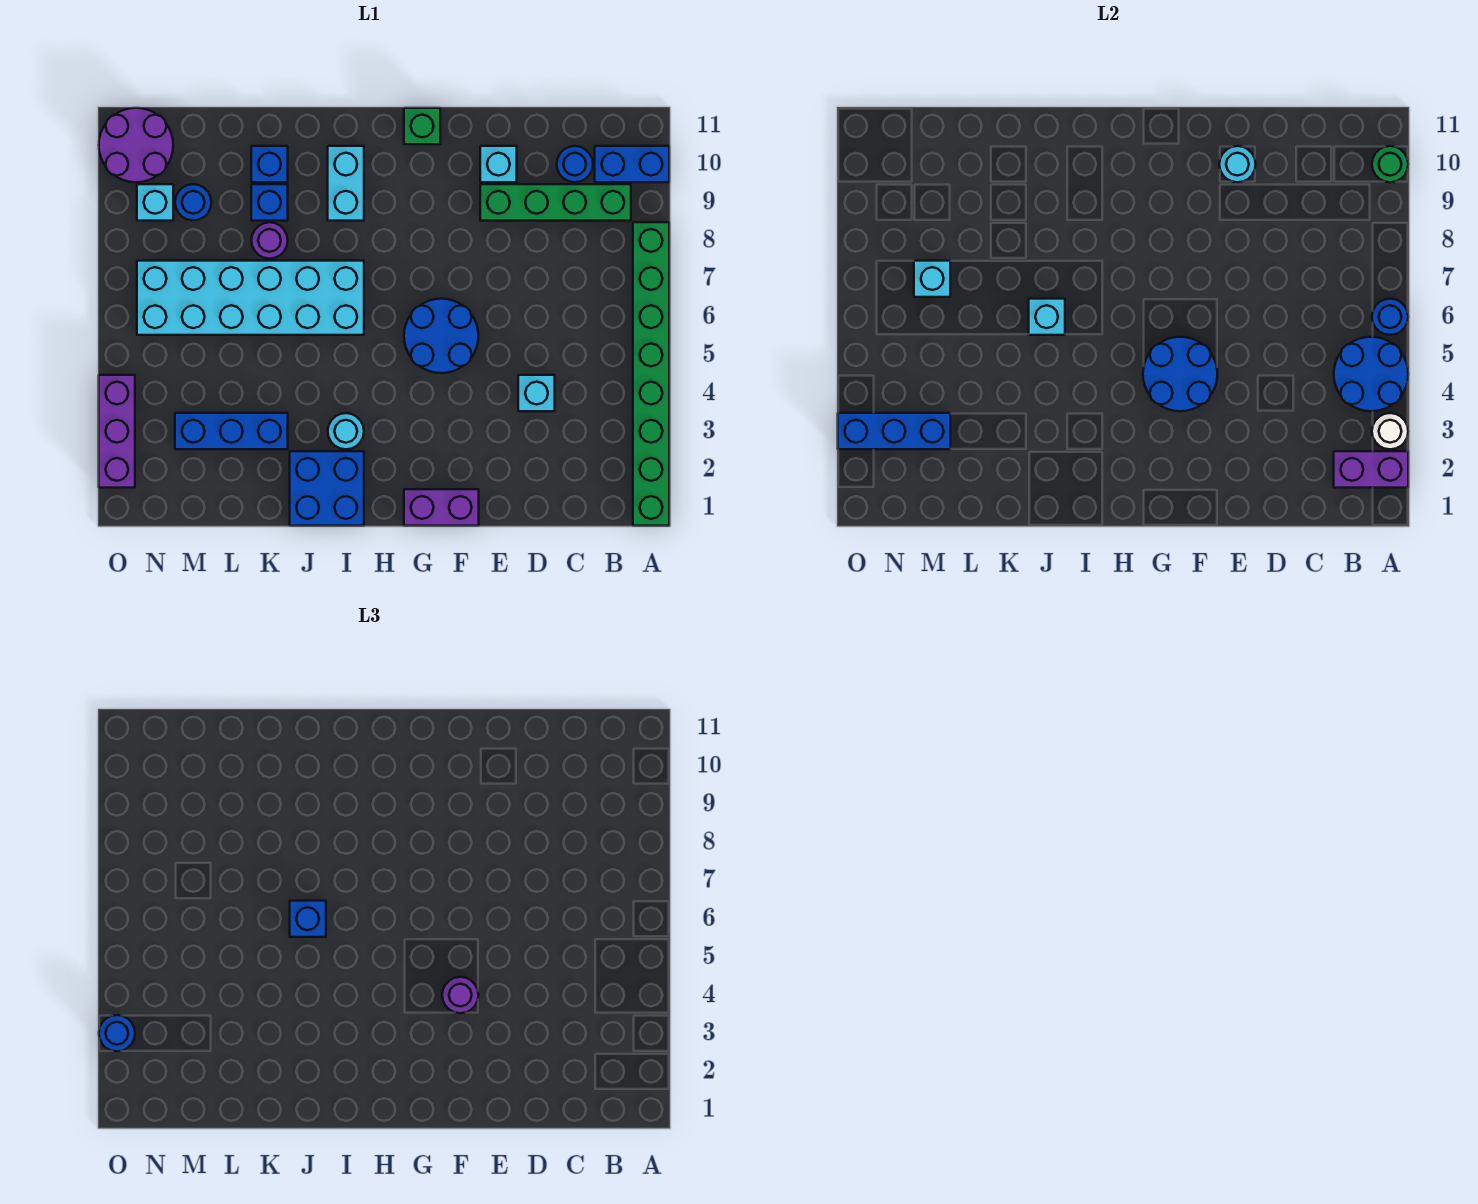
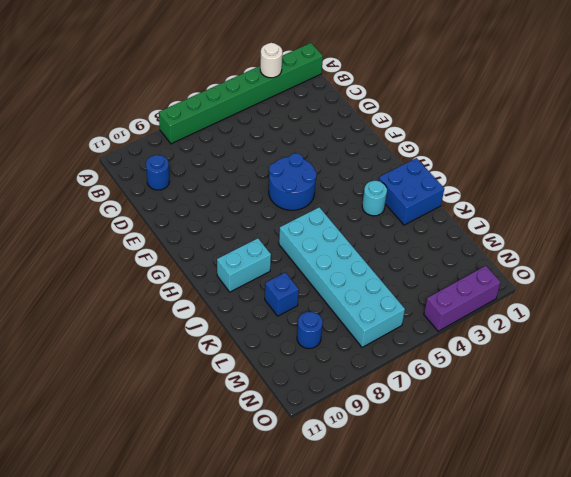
none -> blue brick A10:B10 level 1
none -> green brick B9:E9 level 1
none -> cyan brick D4 level 1
none -> cyan brick E10 level 1

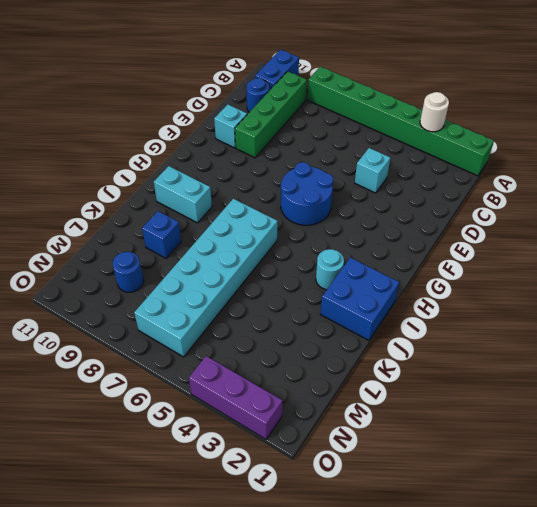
none -> purple brick F1:G1 level 1
none -> green brick G11 level 1
none -> blue brick K3:M3 level 1
none -> purple round brick K8 level 1

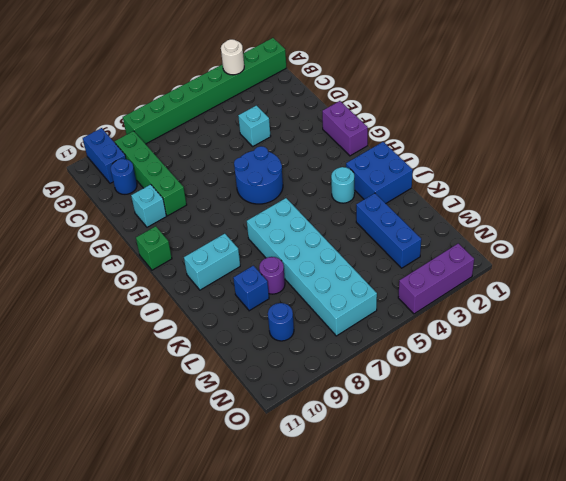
none -> blue brick K10 level 1
none -> cyan brick N9 level 1
none -> purple round brick N10:O11 level 1
none -> purple brick A2:B2 level 2

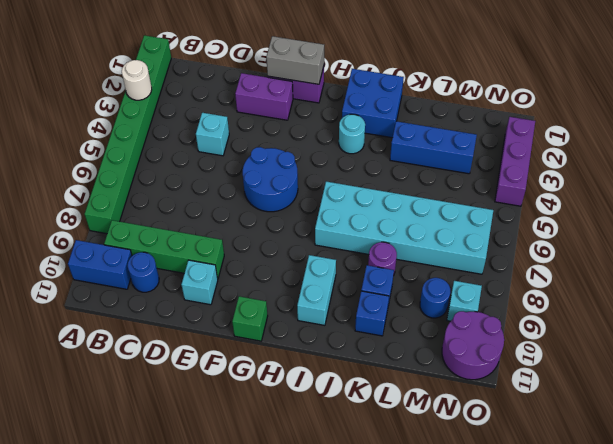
purple brick E2:F2 level 1 -> purple brick A2:B2 level 2
grey brick F1:G1 level 2 -> none
none -> blue round brick A4:B5 level 2
none -> blue round brick A6 level 2
none -> green round brick A10 level 2
none -> cyan round brick E10 level 2

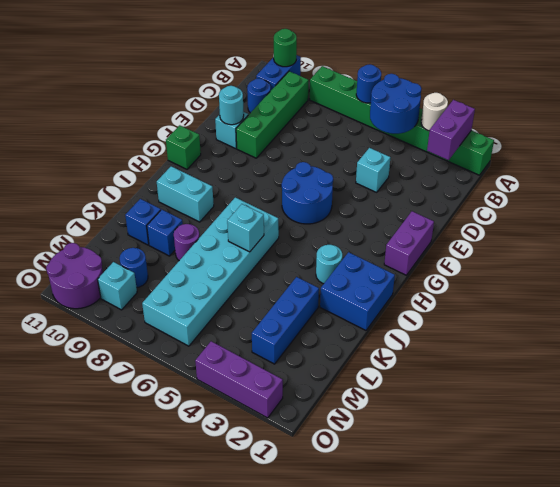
none -> blue round brick F4:G5 level 2
none -> blue brick M3:O3 level 2
none -> cyan brick M7 level 2
none -> purple round brick F4 level 3

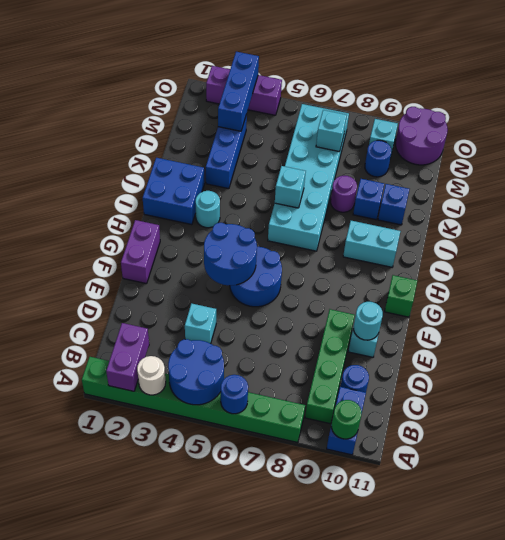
none -> purple round brick F4 level 3
none -> blue brick J6 level 3
none -> blue round brick O3 level 3

